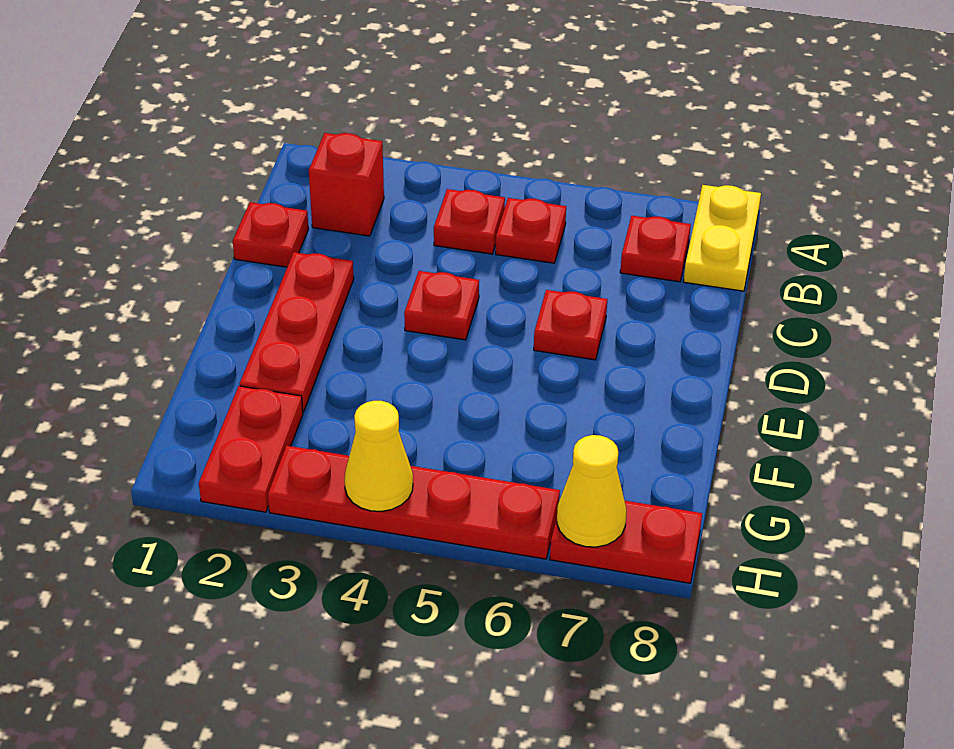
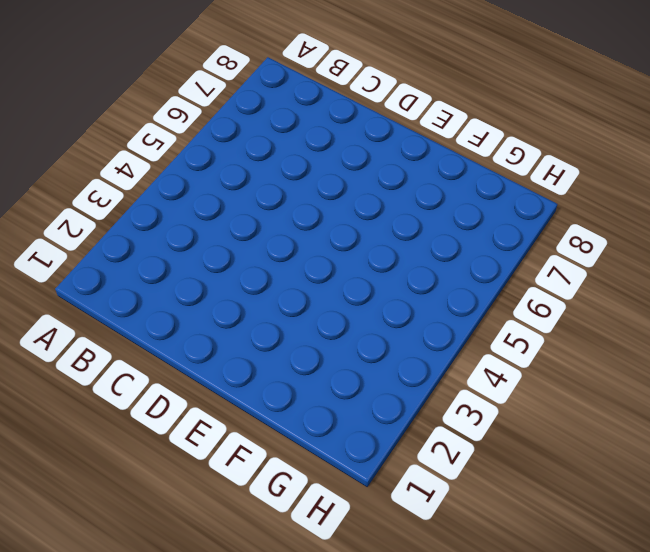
none -> yellow plate A8:B8 level 1
none -> red brick B2 level 1
none -> red plate B4 level 1

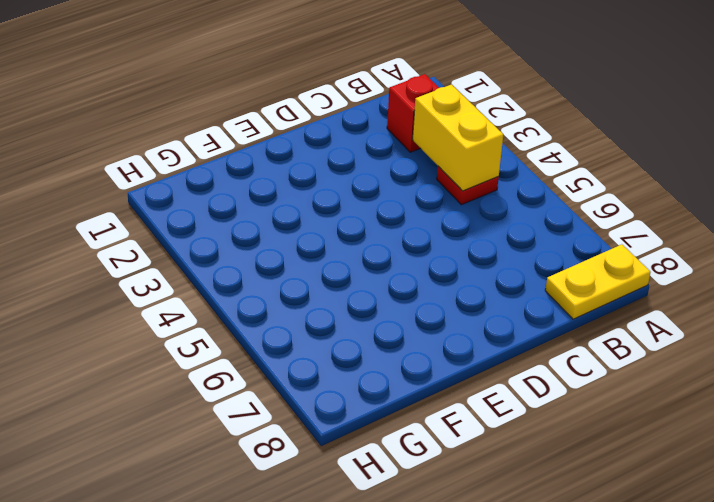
yellow brick B3:B4 level 2 -> none
none -> red plate B5 level 1
none -> red plate B7 level 1
none -> red plate C1 level 1

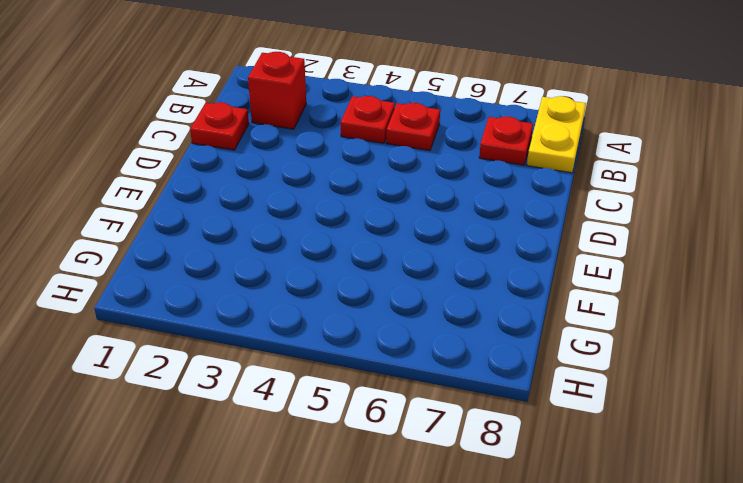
none -> red plate D2:F2 level 1
none -> red plate D4 level 1
none -> red plate D6 level 1

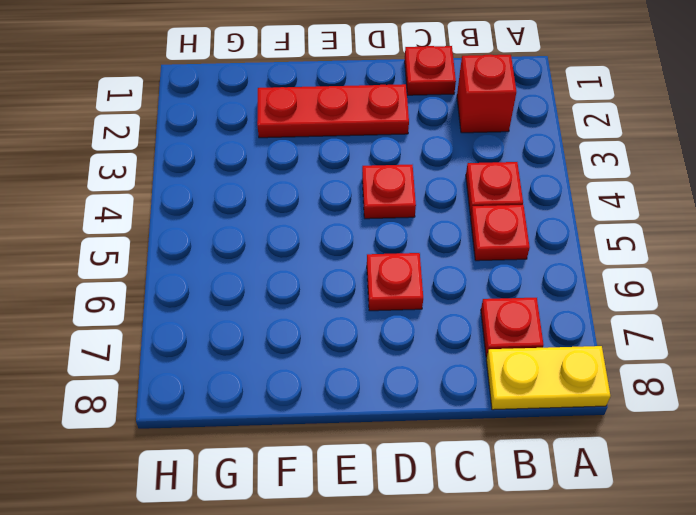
none -> red plate G2:H2 level 1
none -> red plate H3:H6 level 1
none -> red plate H7:H8 level 1

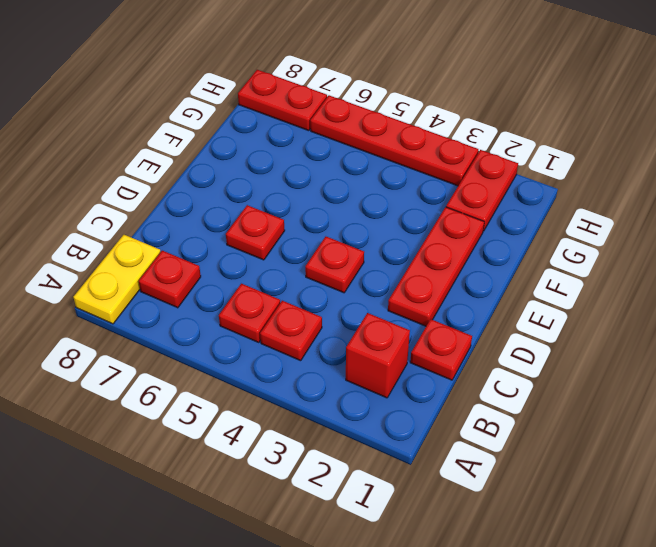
none -> yellow cone H4 level 2
none -> yellow cone H7 level 2

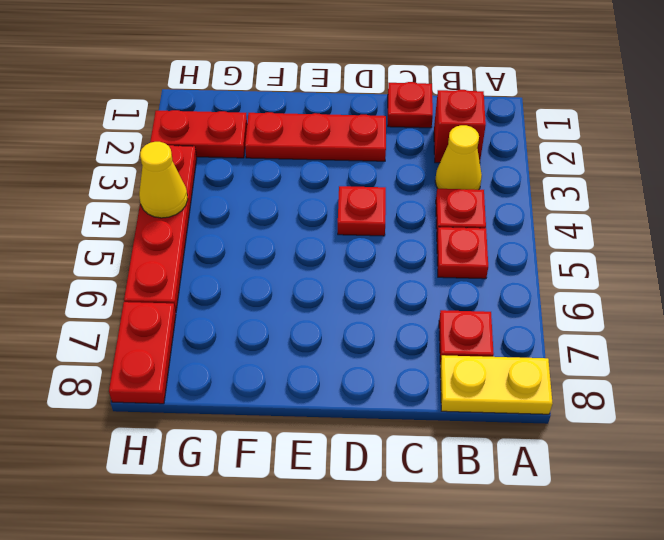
yellow cone B3 level 1 -> yellow cone H7 level 2
none -> red plate D6 level 1

